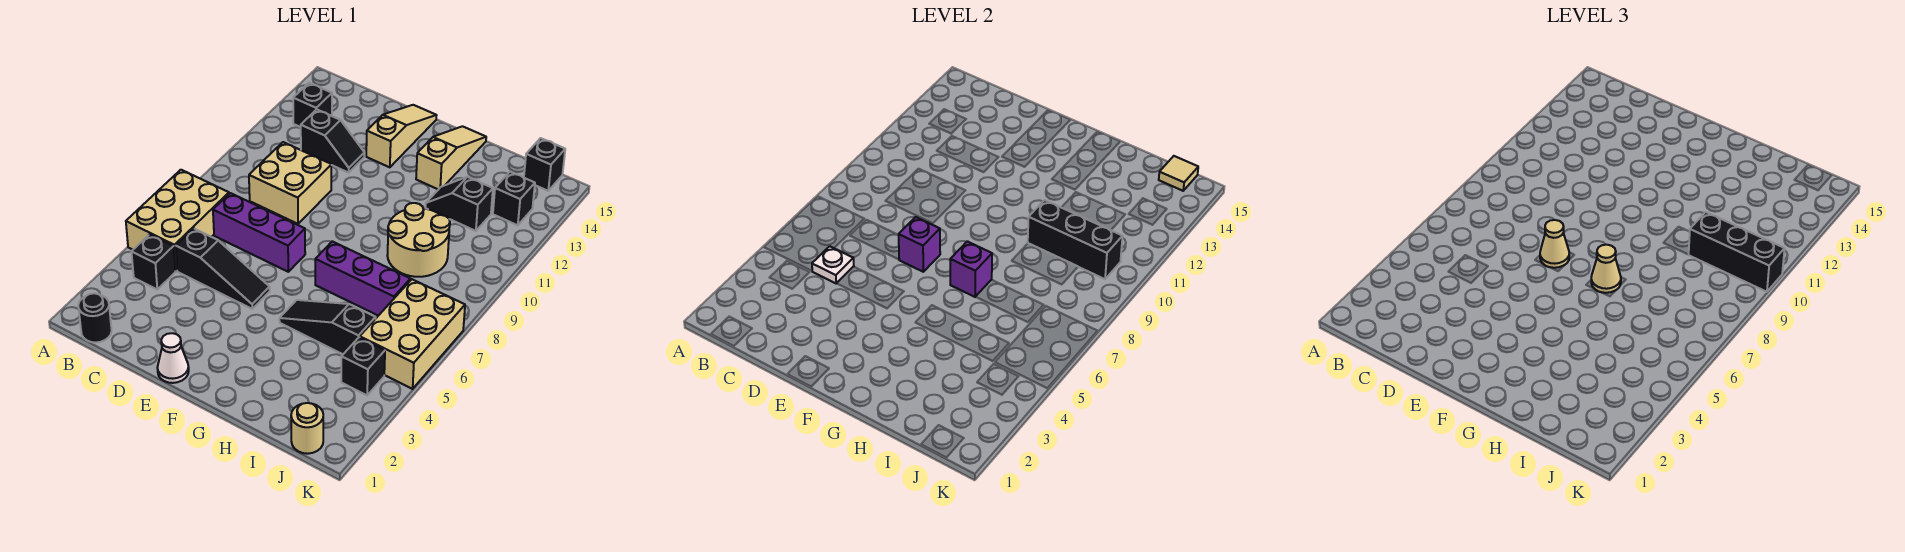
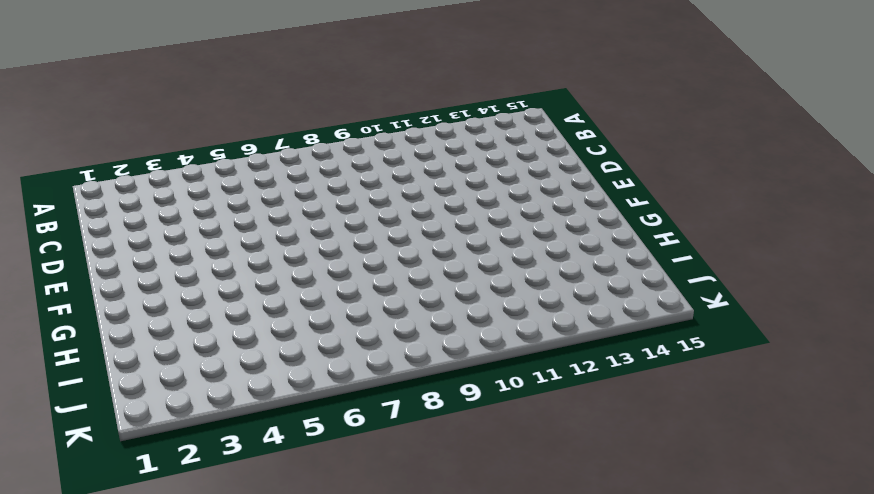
none -> tan brick A5:B7 level 1
none -> black round brick B1 level 1
none -> black brick B4 level 1

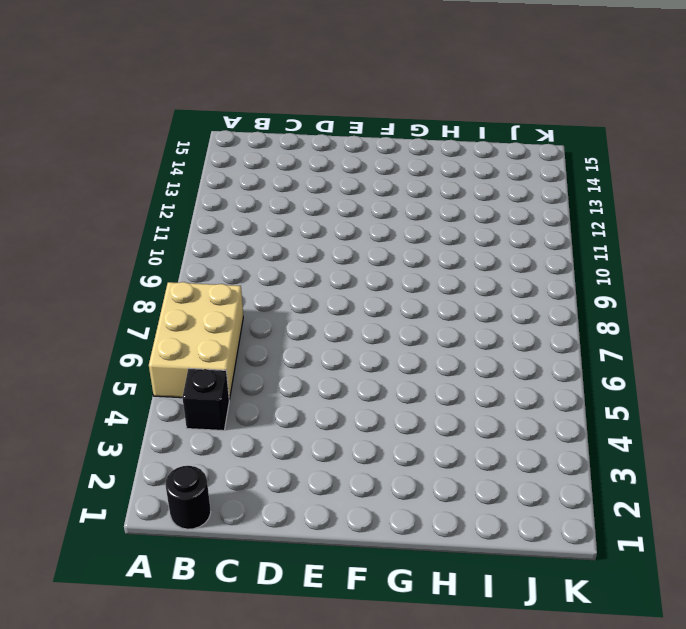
none -> black brick B13 level 1
none -> black slope C5:E5 level 1 top C
none -> purple brick C7:E7 level 1

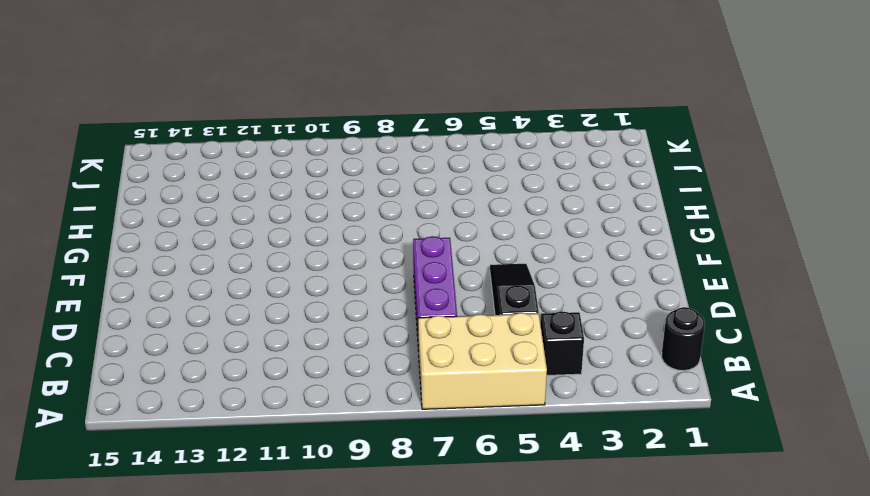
none -> black brick B13 level 1
none -> tan brick C9:D10 level 1
none -> black slope C12:D12 level 1 top C

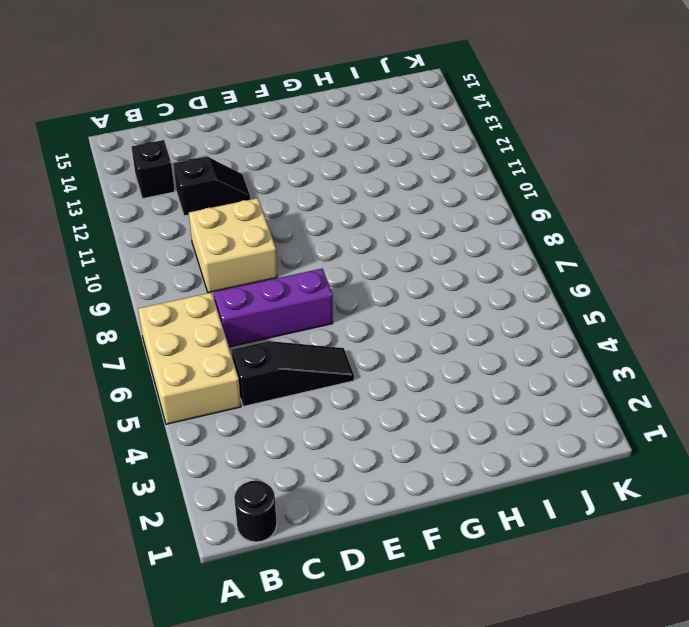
none -> black brick B4 level 1
none -> white cone E1 level 1
none -> tan slope E13:E15 level 1 top 13

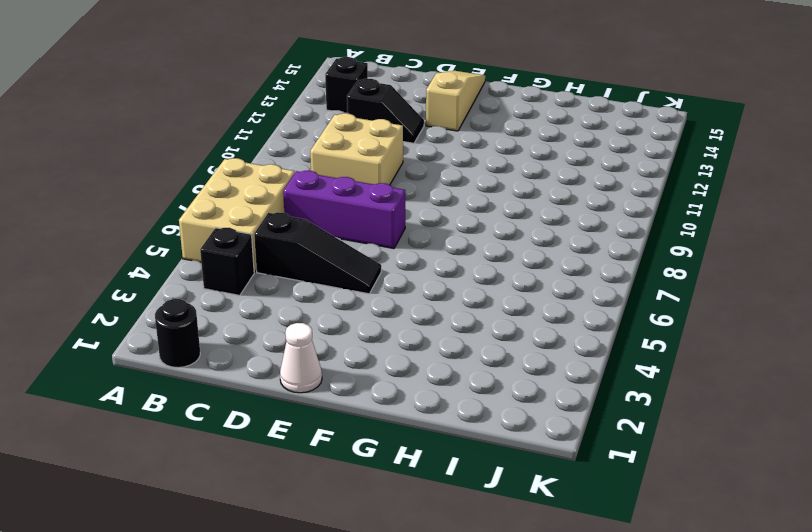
none -> black slope G5:I5 level 1 top I
none -> purple brick G7:I7 level 1
none -> tan slope G13:G15 level 1 top 13

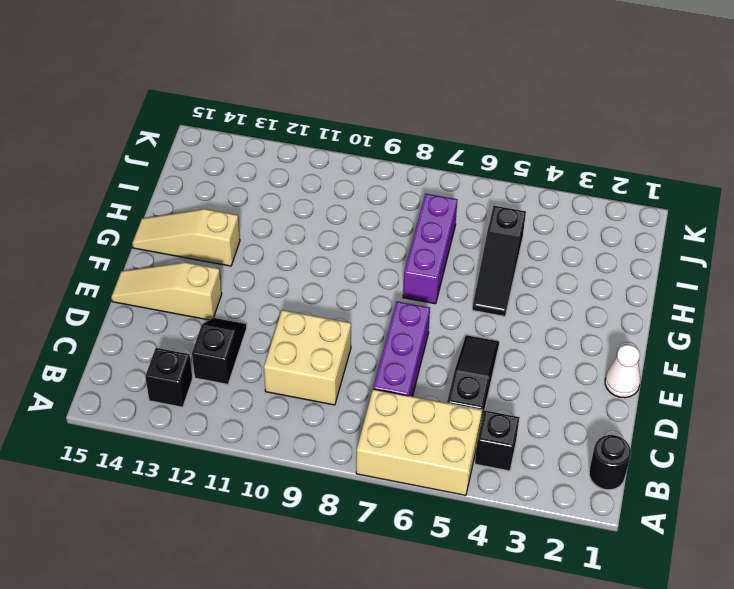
none -> tan round brick H9:I10 level 1
none -> black slope H12:I12 level 1 top I
none -> tan round brick J1 level 1

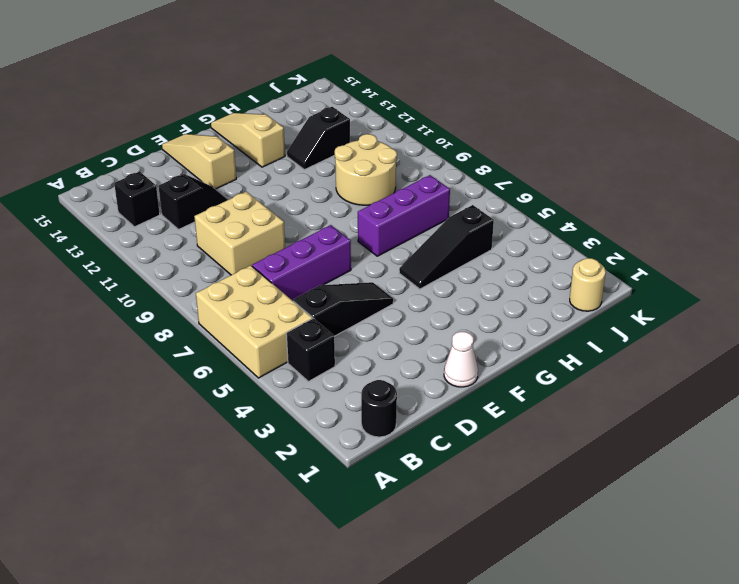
none -> black brick J4 level 1
none -> tan brick J5:K7 level 1
none -> black brick J13 level 1

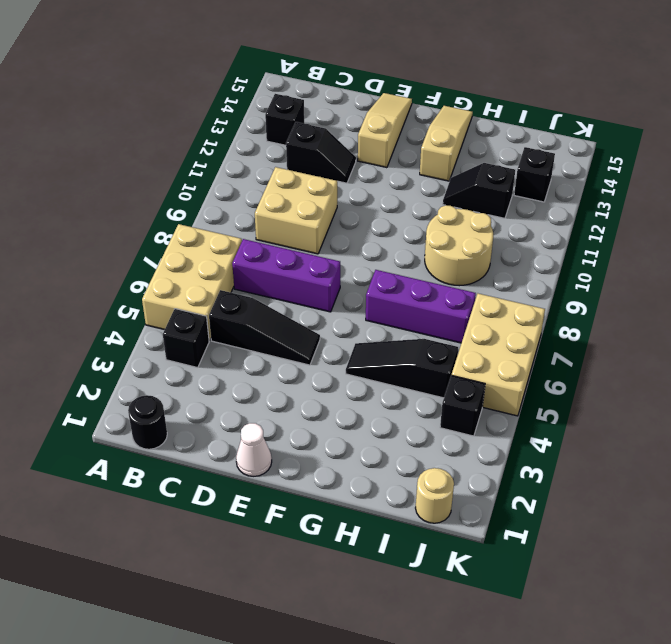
none -> black brick J15 level 1
none -> white plate C5 level 2
none -> purple brick E7 level 2

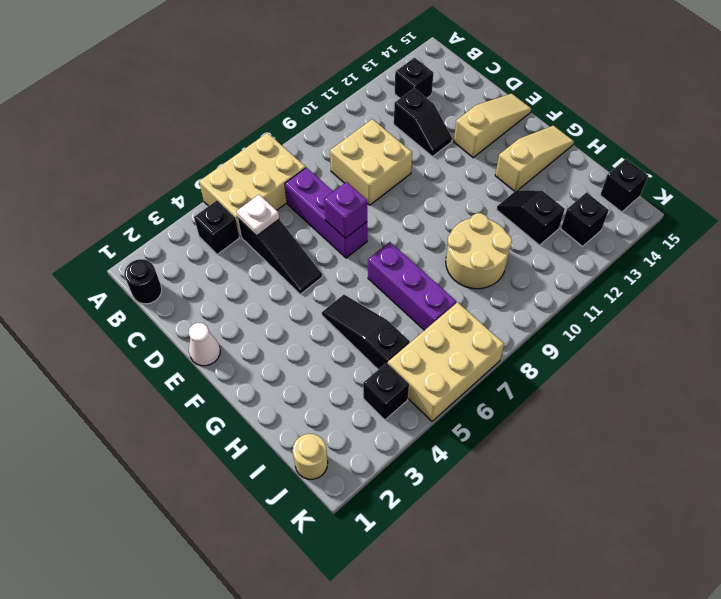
none -> purple brick G7 level 2
none -> black brick H10:J10 level 2
none -> tan tile J15 level 2

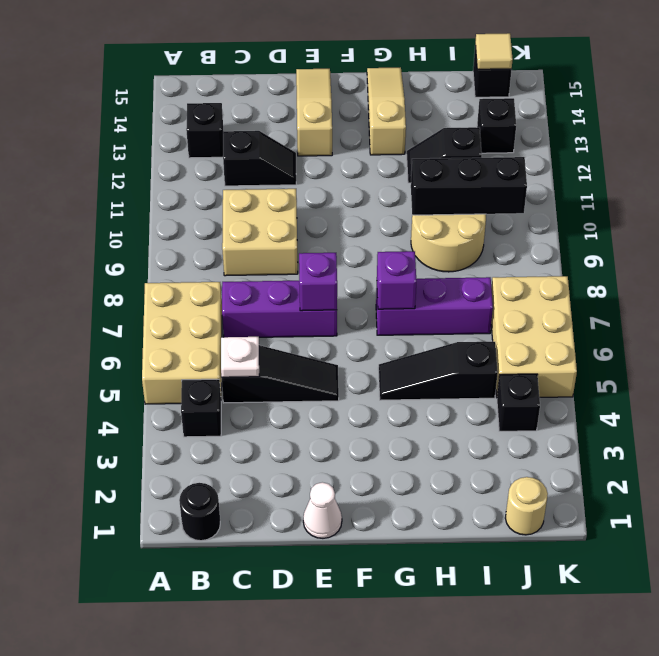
none -> tan cone E7 level 3
none -> tan cone G7 level 3
none -> black brick I10:K10 level 3

